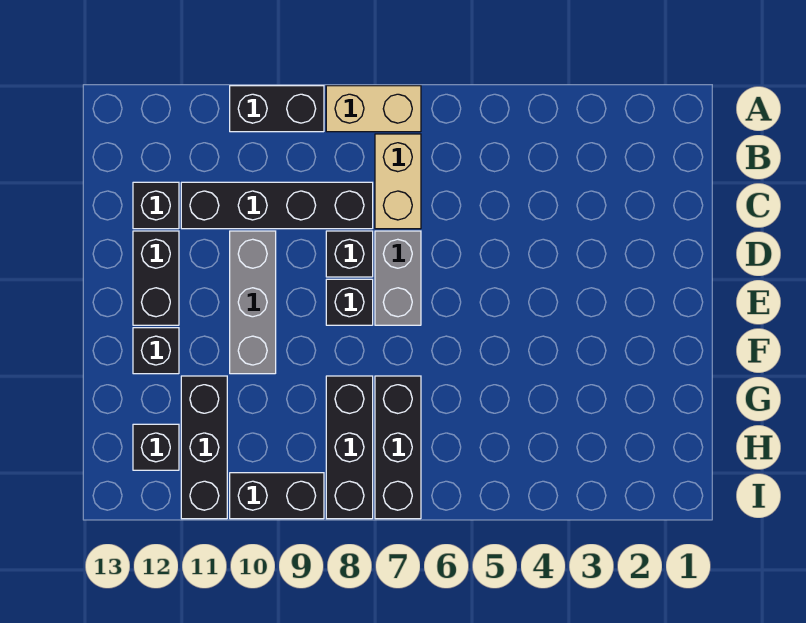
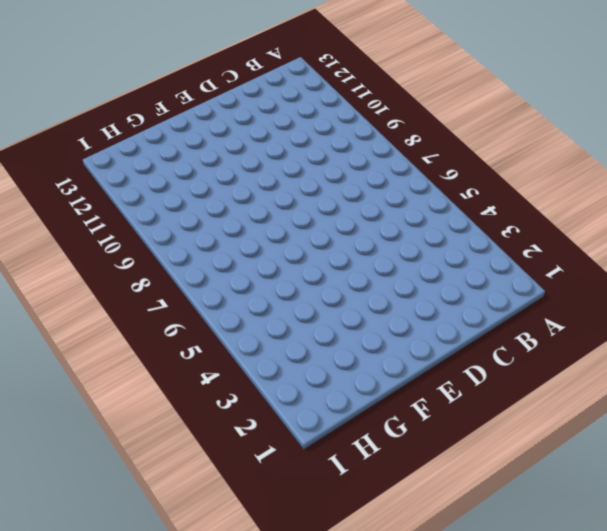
none -> tan brick A7:A8 level 1
none -> black brick A9:A10 level 1
none -> tan brick B7:C7 level 1

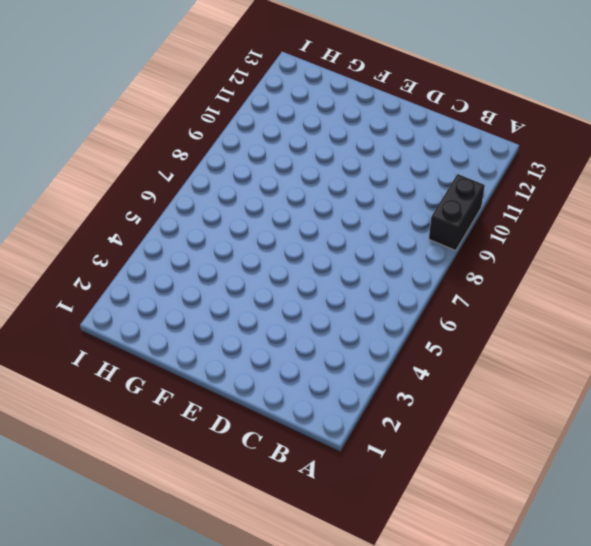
none -> tan brick A7:A8 level 1
none -> tan brick B7:C7 level 1
none -> black brick C8:C11 level 1

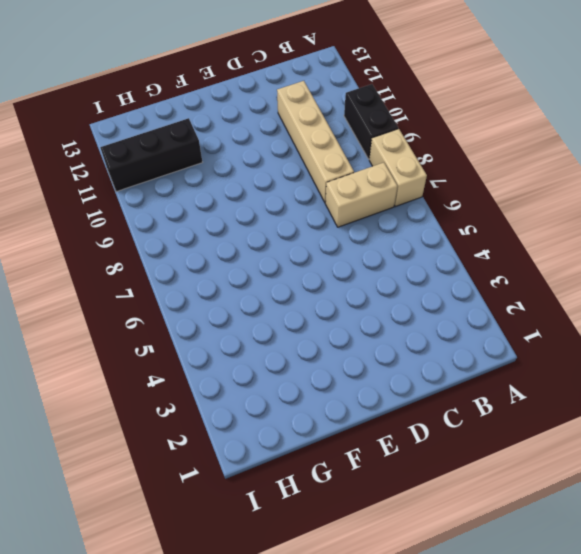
tan brick C8:C11 level 1 -> black brick C8:C11 level 1
none -> black brick C12 level 1
none -> grey brick D7:E7 level 1
none -> black brick D8 level 1

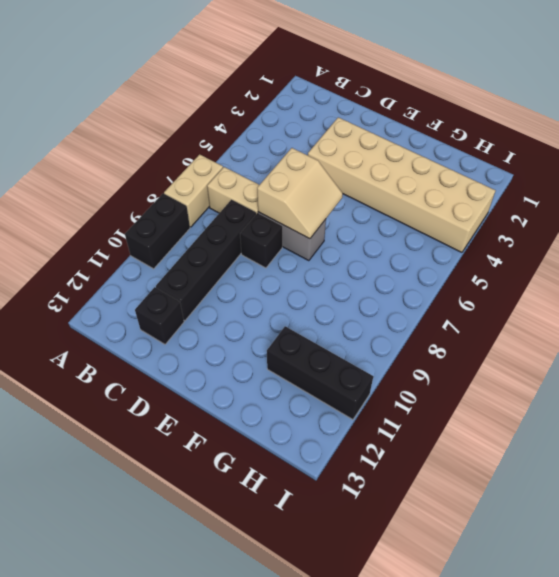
tan brick D3:I4 level 1 -> none
tan slope D6:E7 level 2 top D -> none
none -> grey brick D10:F10 level 1
none -> black brick D12:E12 level 1
none -> black brick E8 level 1

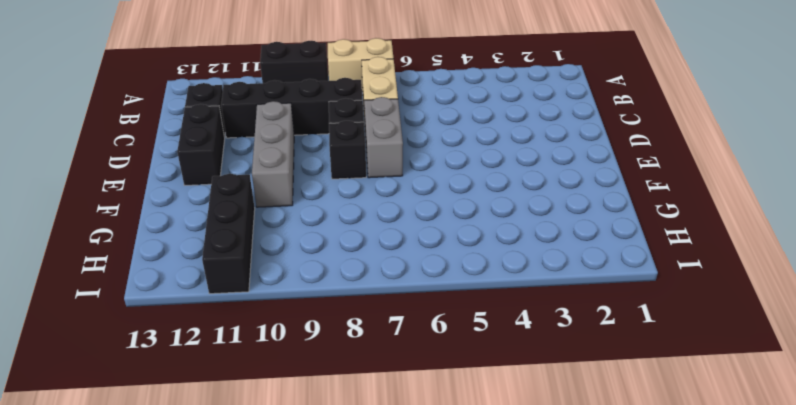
none -> black brick F12 level 1
none -> black brick G7:I7 level 1
none -> black brick G8:I8 level 1

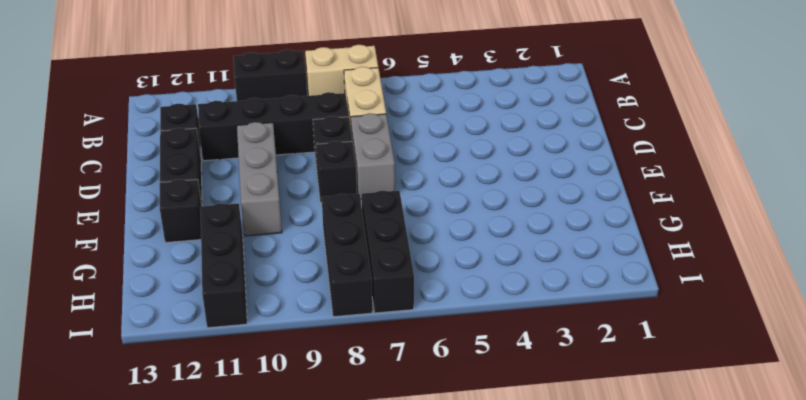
none -> black brick H12 level 1
none -> black brick I9:I10 level 1

